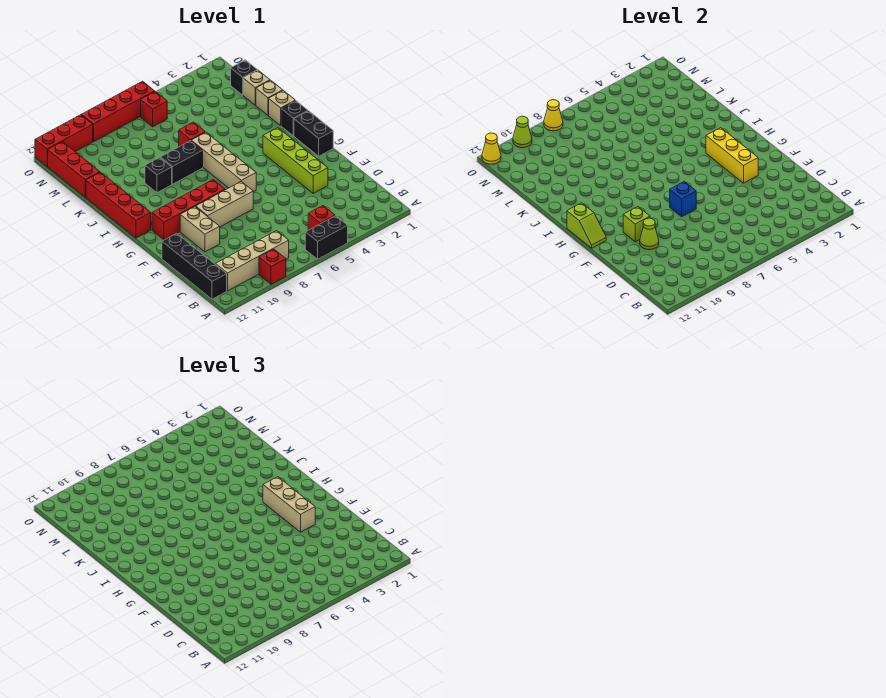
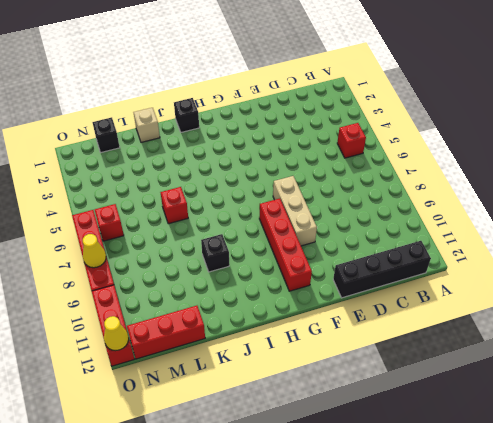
none -> black brick A5:A6 level 1
none -> red brick A9 level 1
none -> tan brick B8:B11 level 1
none -> lime brick E3:H3 level 1

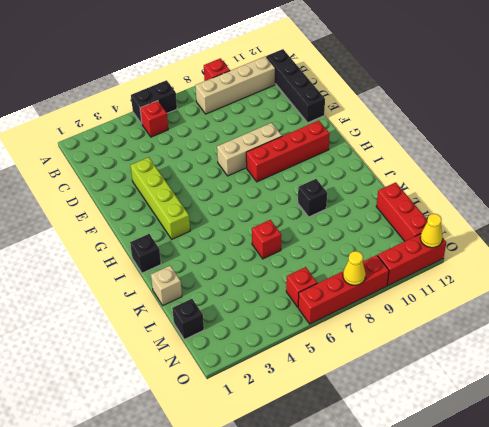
none -> tan brick E10:F10 level 1
none -> black brick G1:H1 level 1
none -> tan brick G6:J6 level 1
none -> red brick H12:K12 level 1

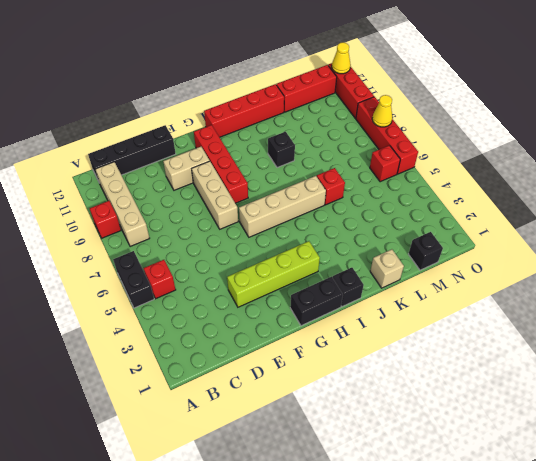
none -> tan brick J1 level 1
none -> black brick J7:J8 level 1
none -> tan brick L1 level 1
none -> lime cone E10 level 2

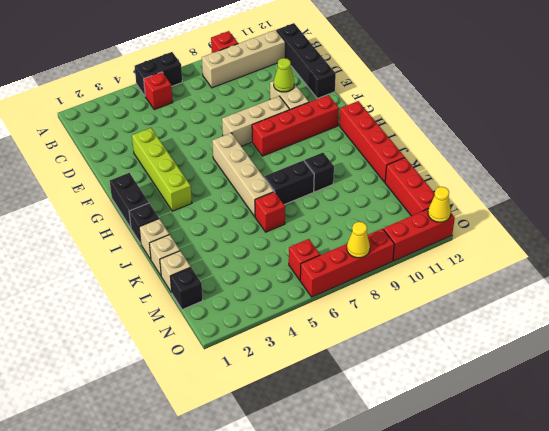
none -> yellow brick F3:H3 level 2
none -> blue brick F7 level 2
none -> lime brick F10 level 2
none -> lime slope G12:H12 level 2 top H

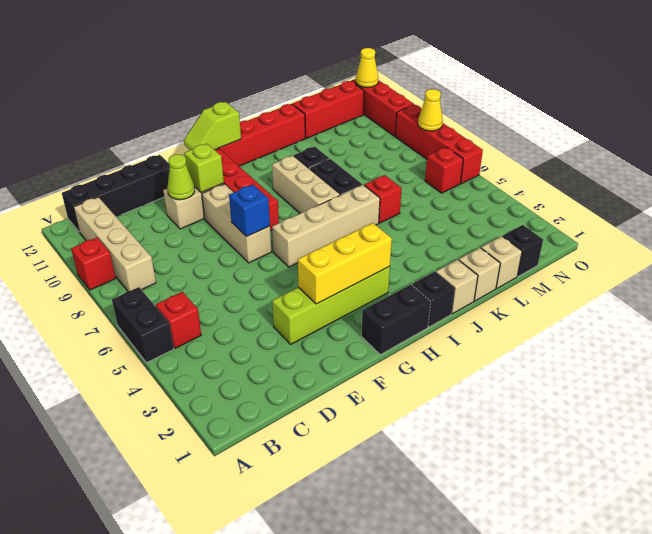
tan brick I7:I9 level 1 -> tan brick F3:H3 level 3
none -> lime cone O10 level 2

